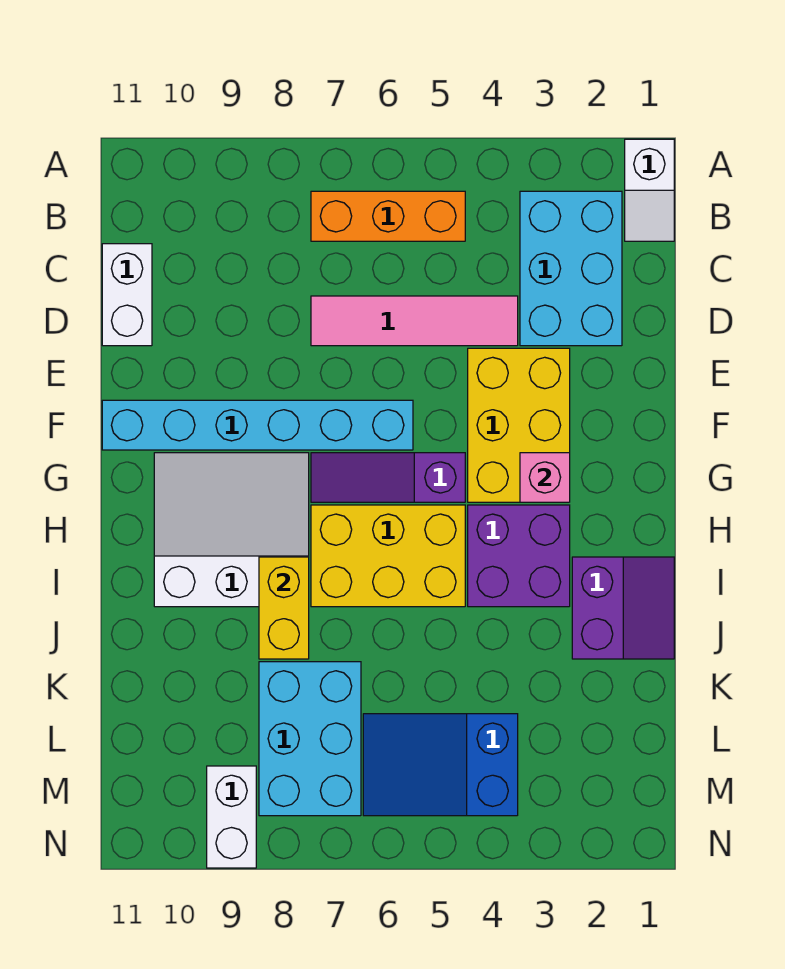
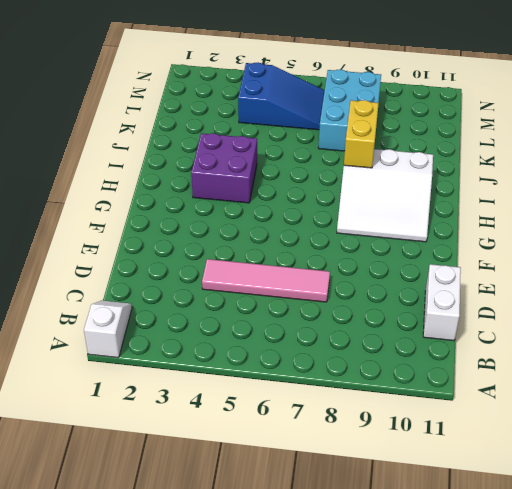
none -> cyan brick B2:D3 level 1
none -> orange brick B5:B7 level 1
none -> yellow brick E3:G4 level 1

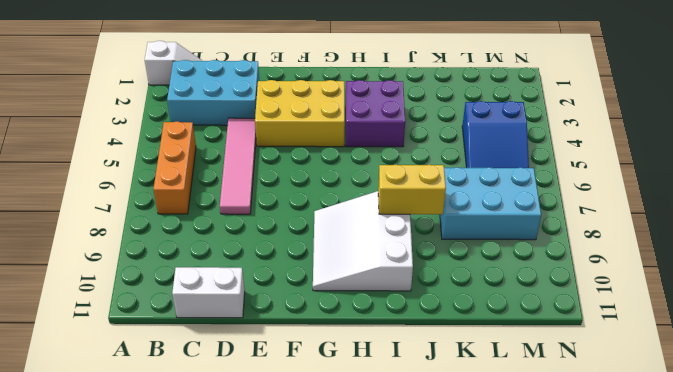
none -> cyan brick F6:F11 level 1
none -> purple slope G5:G7 level 1 top 5
none -> yellow brick H5:I7 level 1

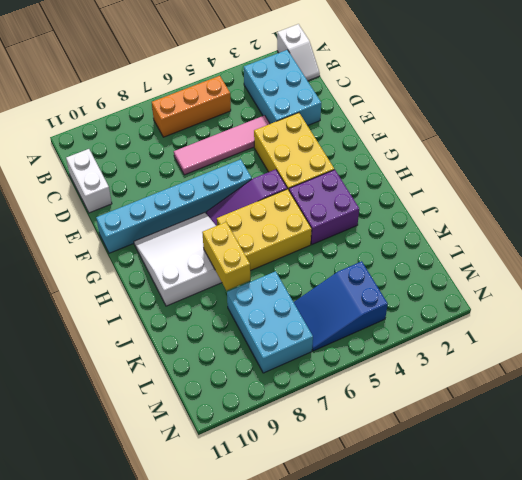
none -> purple slope I1:J2 level 1 top 2
none -> white brick M9:N9 level 1
none -> pink brick G3 level 2

